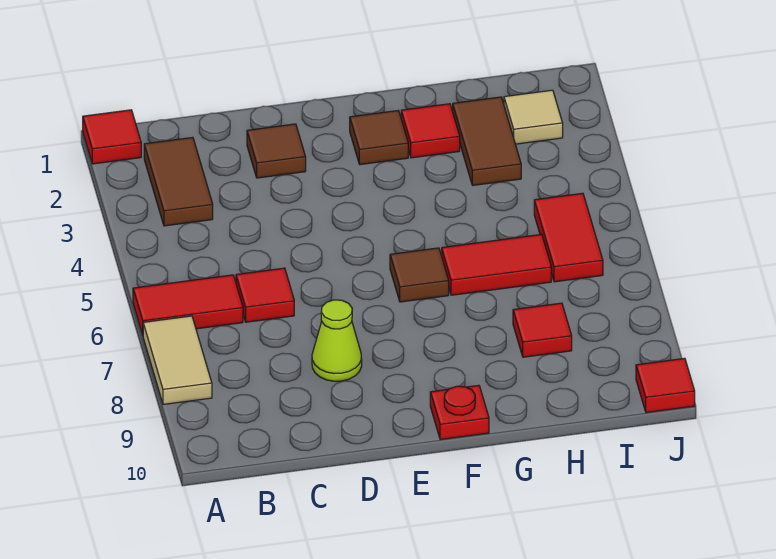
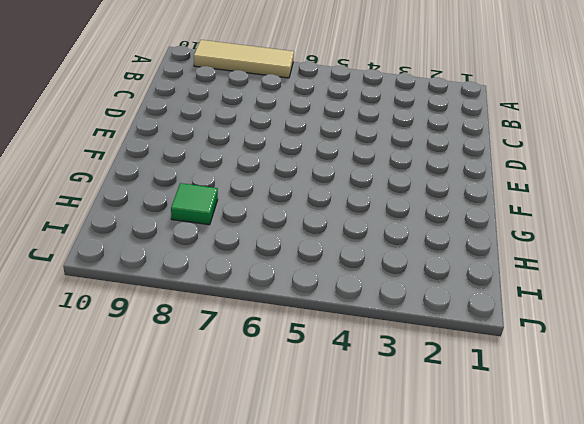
tan tile A7:A9 level 1 -> tan tile A7:A8 level 1
green tile H8 level 1 -> red tile H8 level 1
none -> red tile A1 level 1
none -> red tile A6:B6 level 1
none -> brown tile B2:B3 level 1

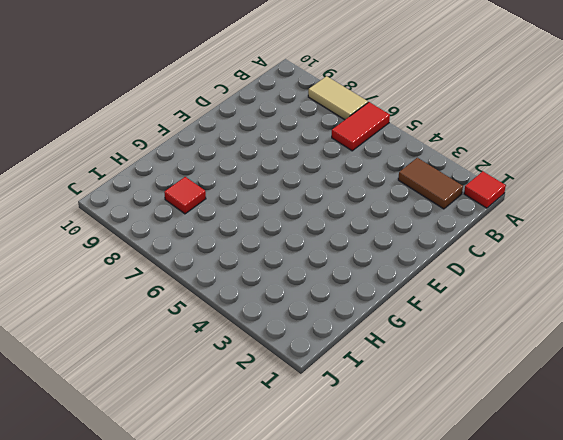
none -> red tile C6 level 1
none -> brown tile D2 level 1
none -> lime cone D8 level 1

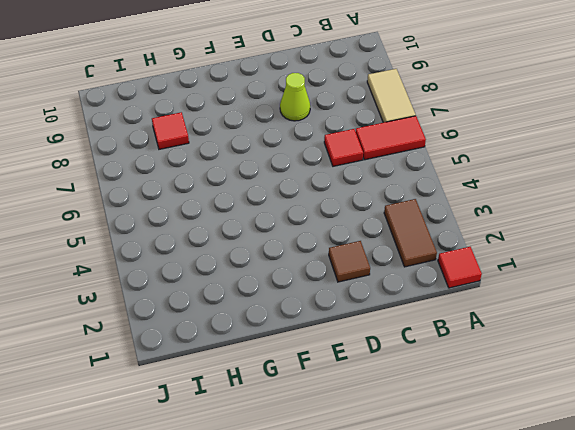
none -> brown tile F2 level 1
none -> brown tile F6 level 1
none -> red plate F10 level 1

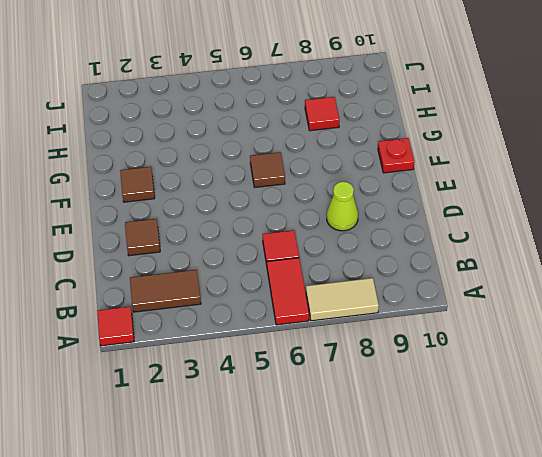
none -> red tile G2 level 1
none -> red tile G6:H6 level 1
none -> brown tile H2:H3 level 1

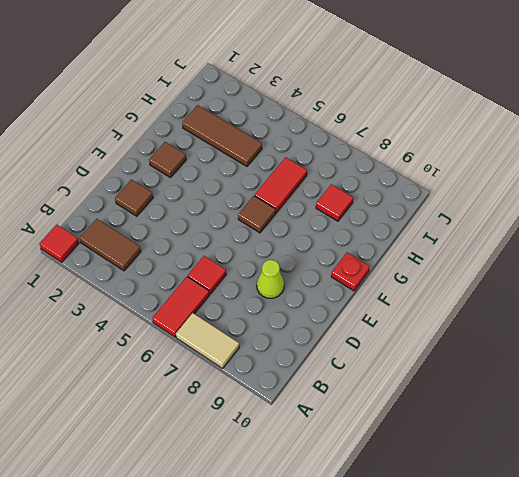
brown tile H2:H4 level 1 -> brown tile H2:H3 level 1
none -> red tile G2 level 1
none -> tan tile I2 level 1
none -> red tile I5:I6 level 1

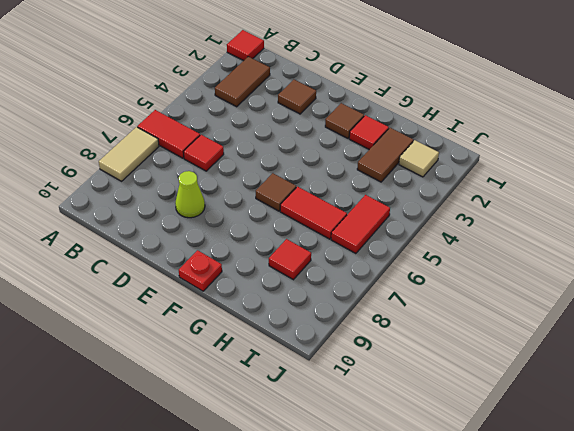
none -> red tile J10 level 1

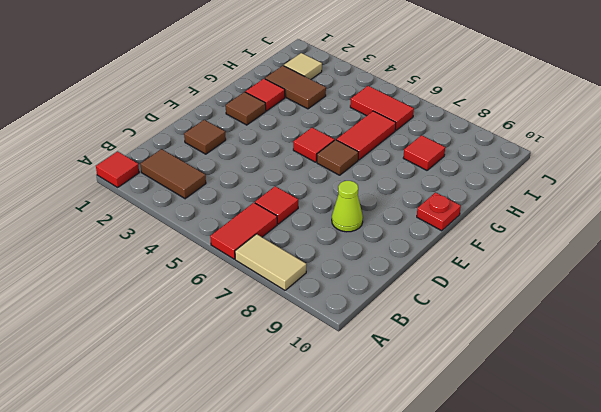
red tile F5 level 1 -> red tile J10 level 1

